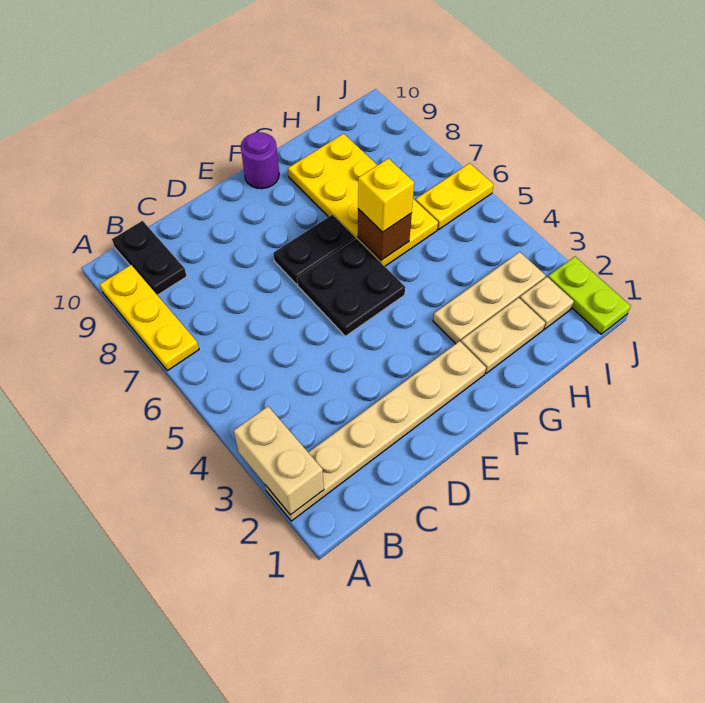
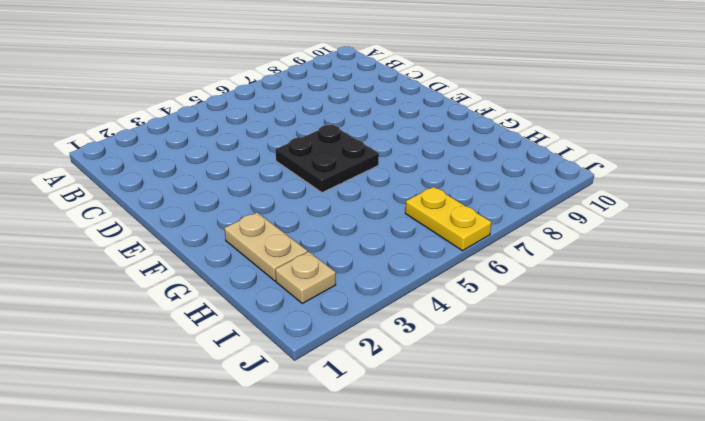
none -> tan plate A2:F2 level 1
none -> yellow plate A7:A9 level 1
none -> black plate B9:B10 level 1

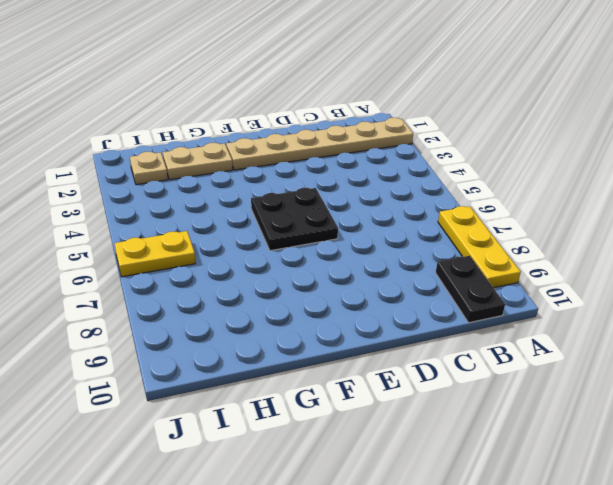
none -> black plate E7:F7 level 1
none -> purple round brick F10 level 1
none -> tan plate G3:I3 level 1

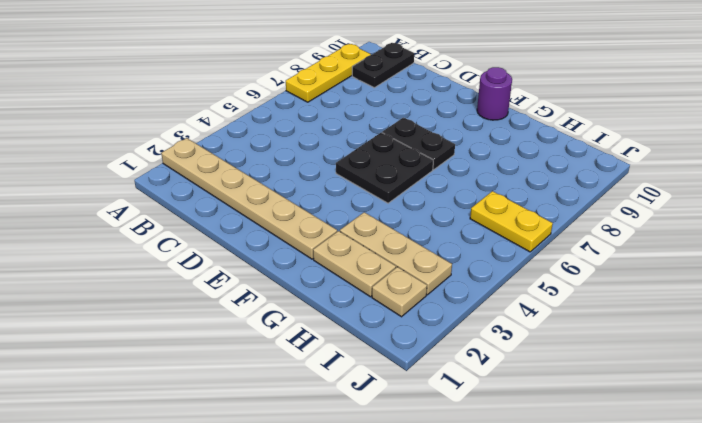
none -> yellow plate G6:H9 level 1
none -> lime plate J1:J2 level 1
none -> tan brick A2:A3 level 2

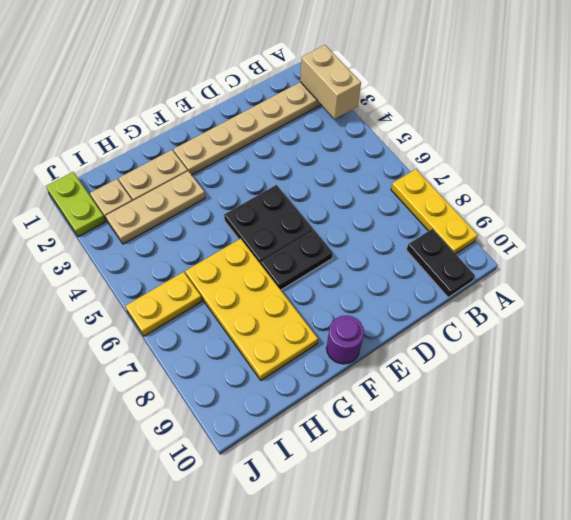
none -> brown brick G6 level 2
none -> yellow brick G6 level 3

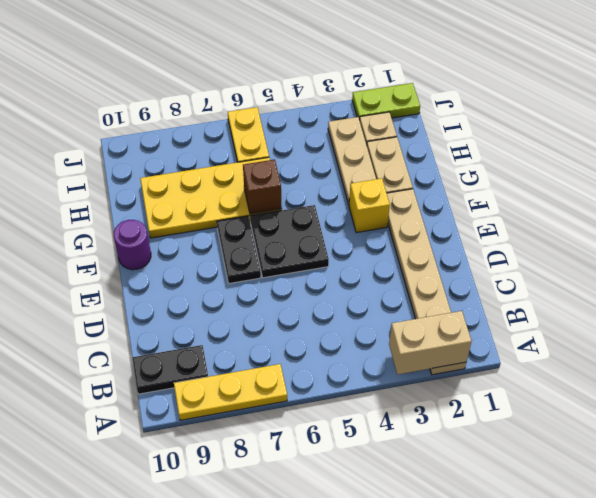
yellow brick F3 level 1 -> yellow brick G6 level 3

